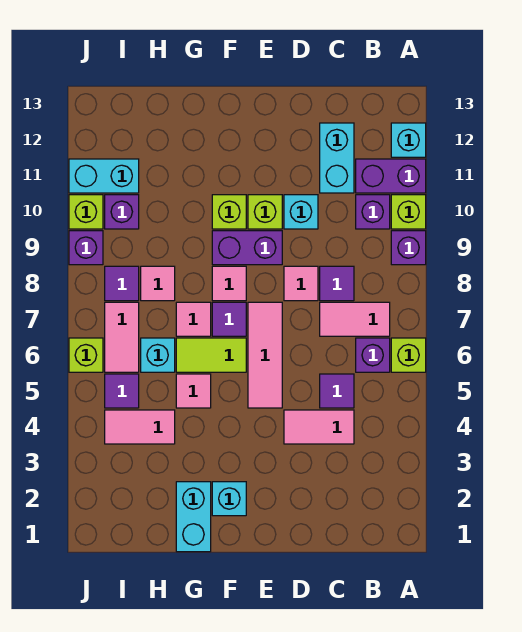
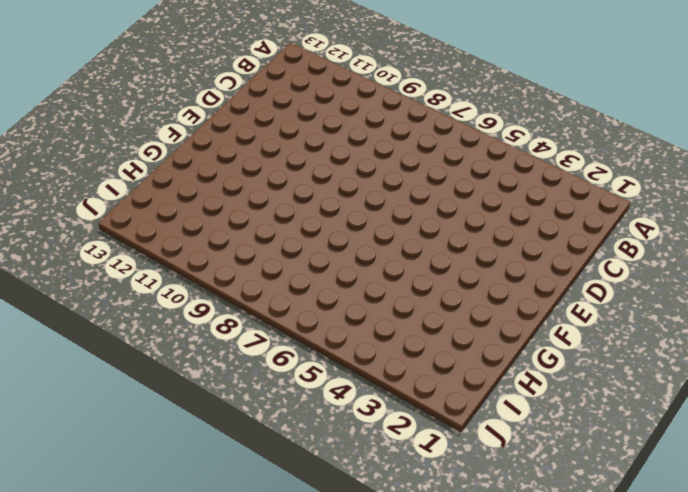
none -> lime brick A6 level 1
none -> purple brick A9 level 1
none -> lime brick A10 level 1
none -> purple brick A11:B11 level 1

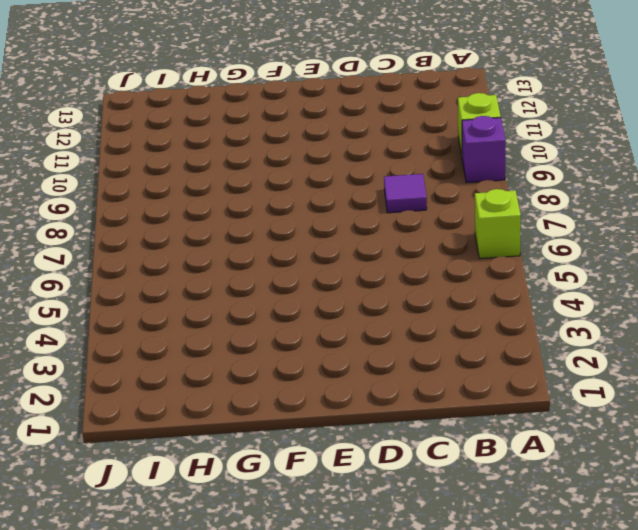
none -> purple brick A11:B11 level 1
none -> cyan brick A12 level 1
none -> purple brick B6 level 1
none -> pink tile B7:C7 level 1

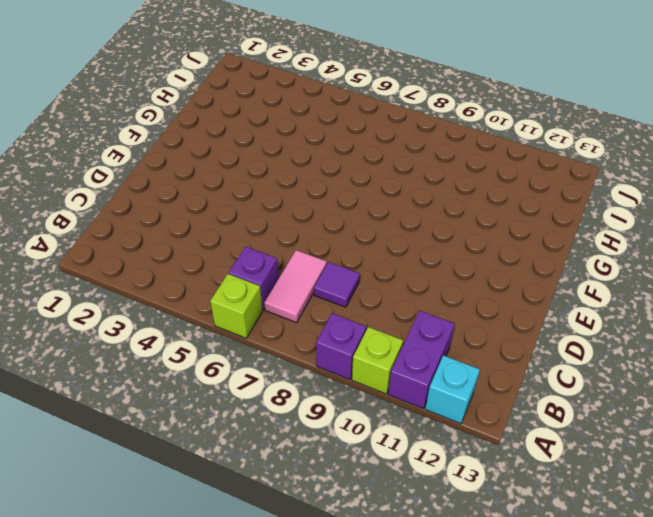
none -> purple brick B10 level 1
none -> pink tile C4:D4 level 1
none -> purple tile C5 level 1
none -> cyan brick C11:C12 level 1

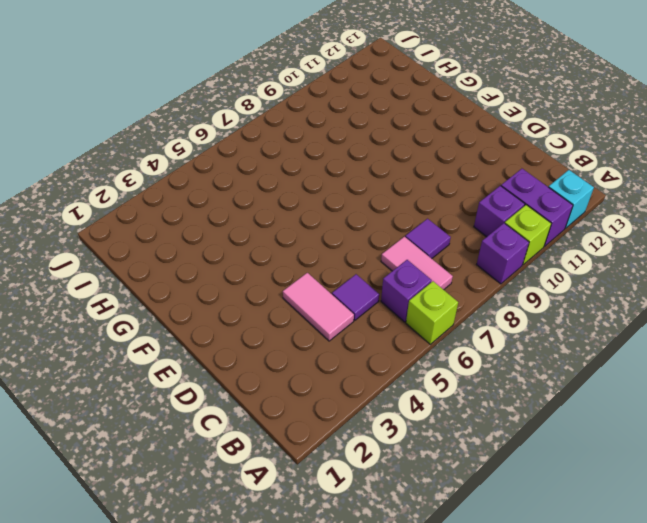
none -> cyan brick C11:C12 level 1
none -> pink tile D8 level 1
none -> cyan brick D10 level 1
none -> pink tile E5:E7 level 1

